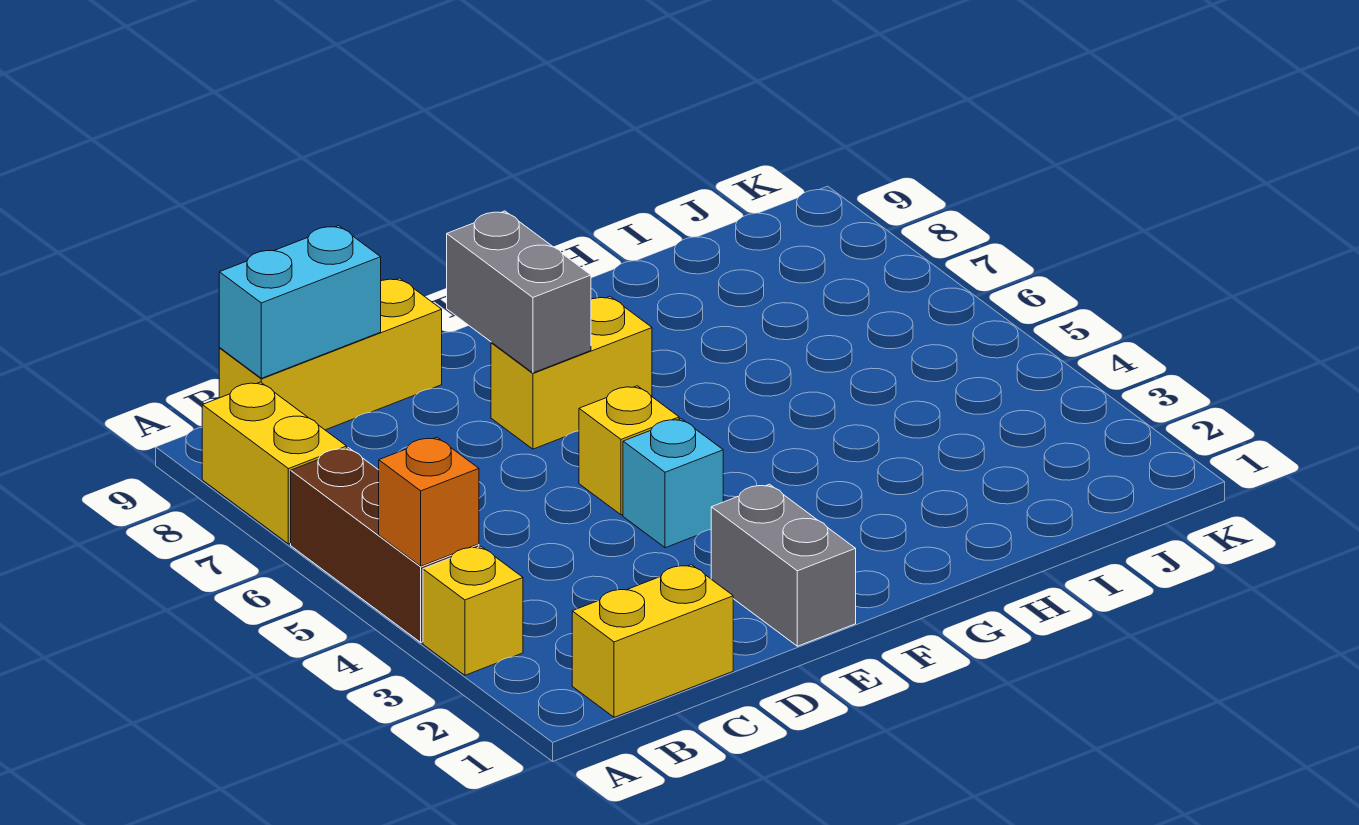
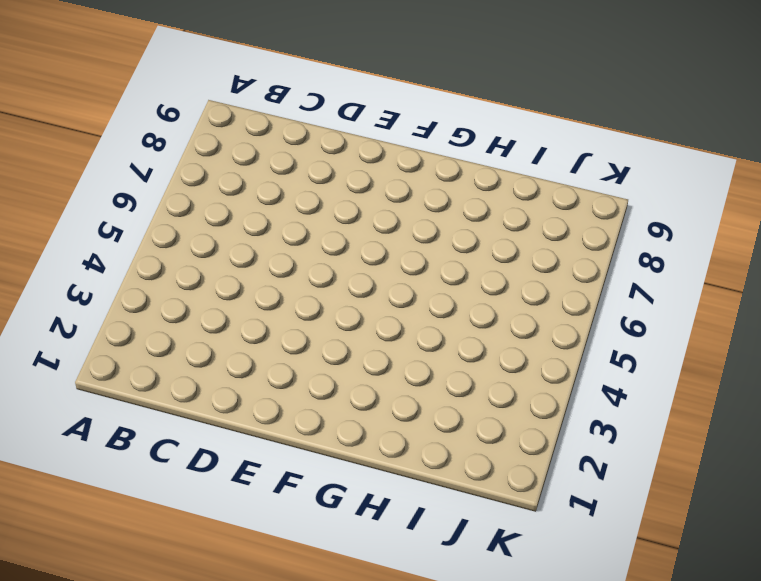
none -> yellow brick A3 level 1
none -> brown brick A4:A6 level 1
none -> yellow brick A7:A8 level 1

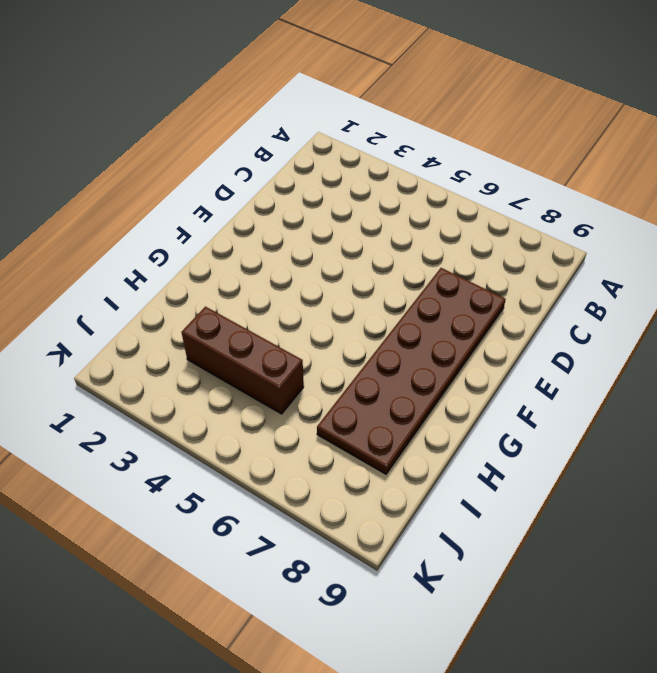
brown plate D7:I8 level 1 -> yellow brick E7:F7 level 1
brown brick I3:I5 level 1 -> brown brick A4:A6 level 1
none -> yellow brick A3 level 1
none -> yellow brick A7:A8 level 1
none -> yellow brick B1:C1 level 1

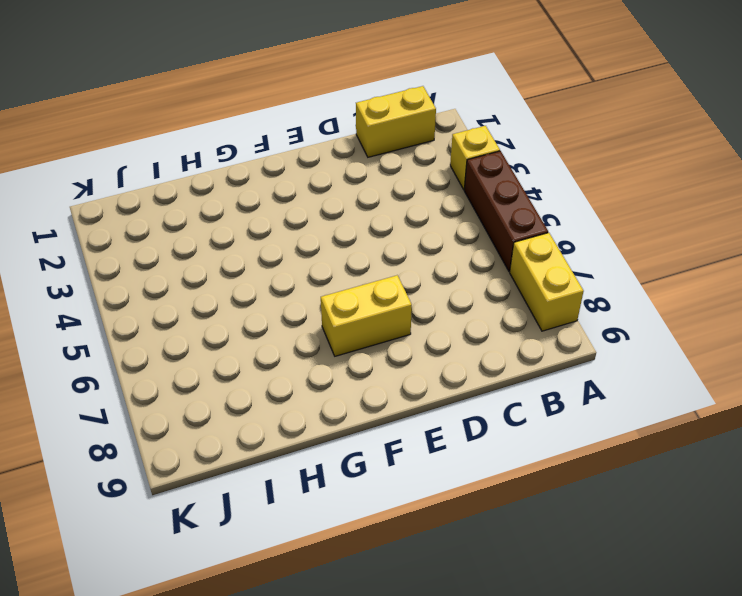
none -> yellow brick B9:D9 level 1
none -> grey brick E1:E2 level 1
none -> cyan brick E4 level 1

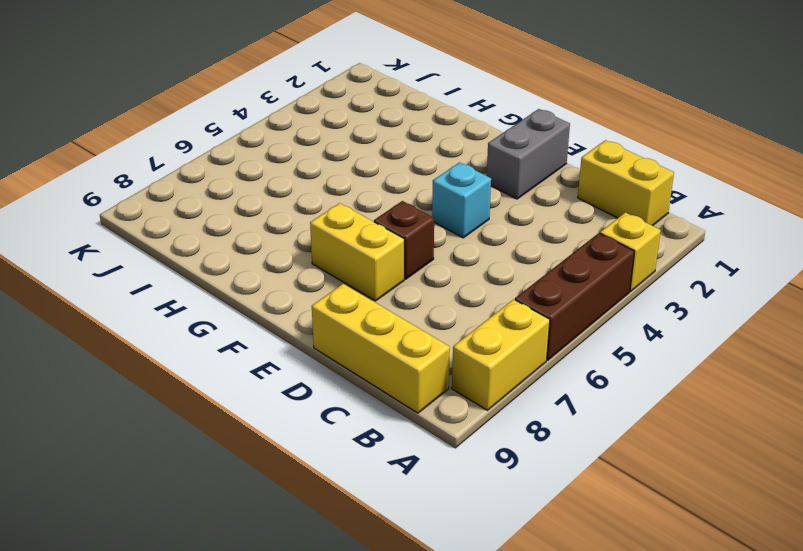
brown brick E6 level 1 -> none
none -> yellow brick E5 level 1
none -> orange brick A4 level 2
none -> cyan brick B9:C9 level 2

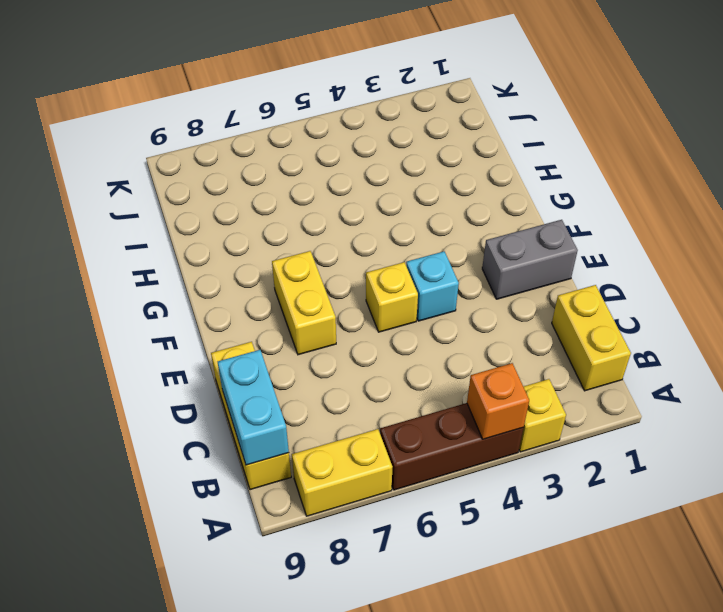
none -> grey brick E7:E8 level 2

